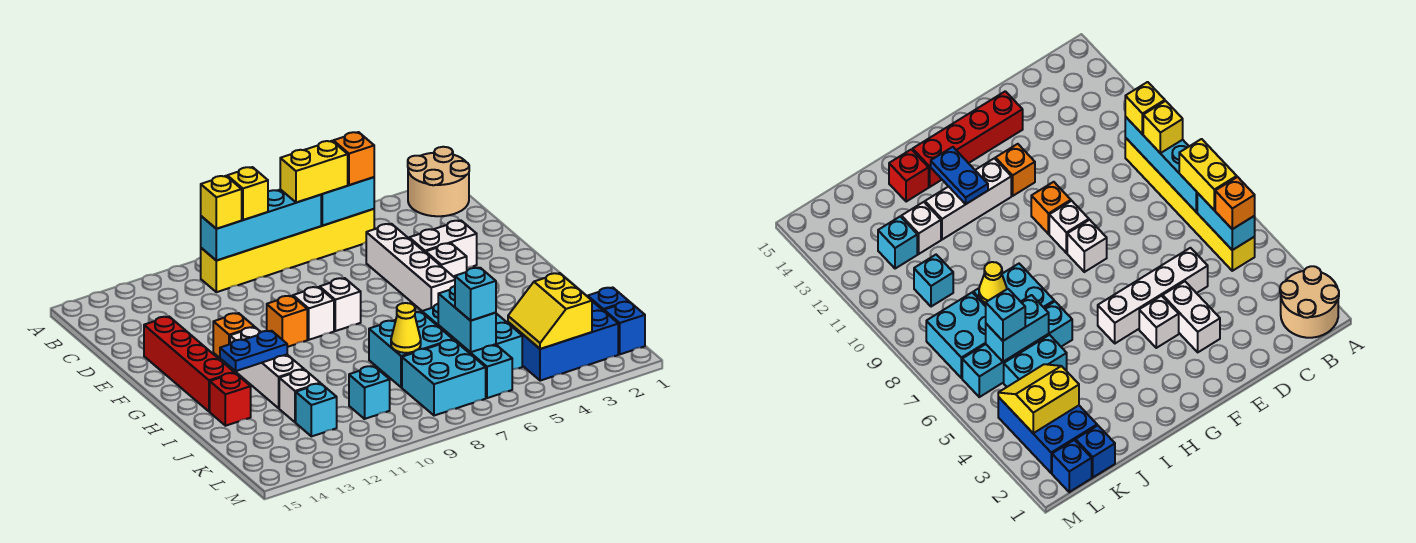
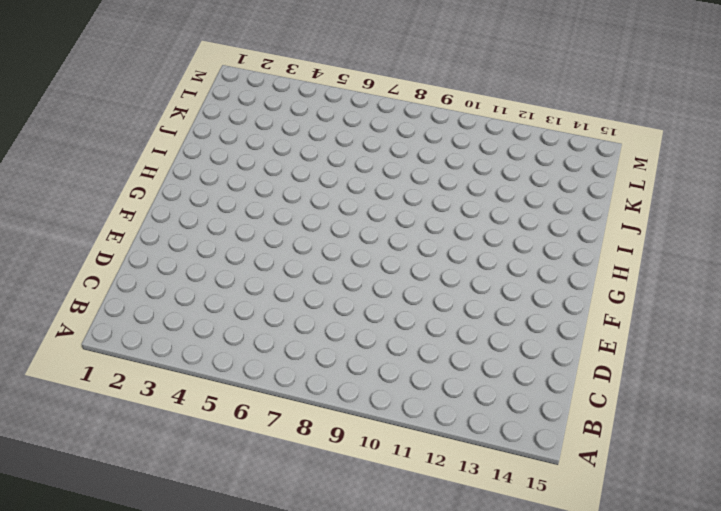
none -> tan round brick A1:B2 level 1
none -> yellow brick B5:B10 level 1
none -> white brick D5:G5 level 1
none -> white brick E3:E4 level 1

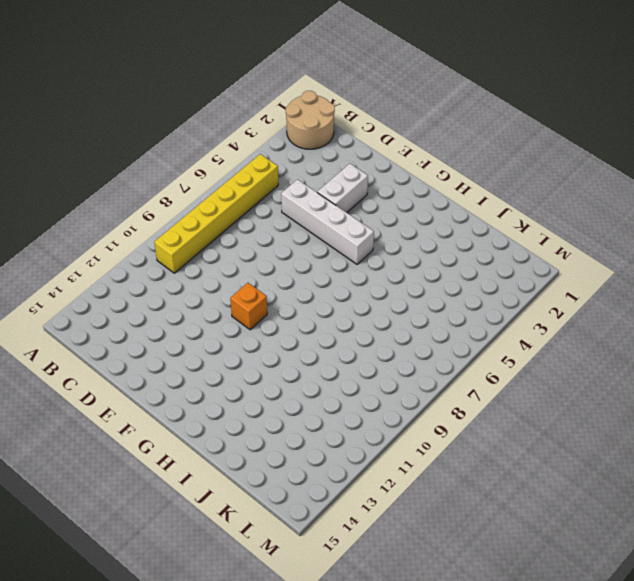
none -> red brick E14:H14 level 1
none -> white brick F4 level 1
none -> white brick F8 level 1
none -> white brick F9 level 1

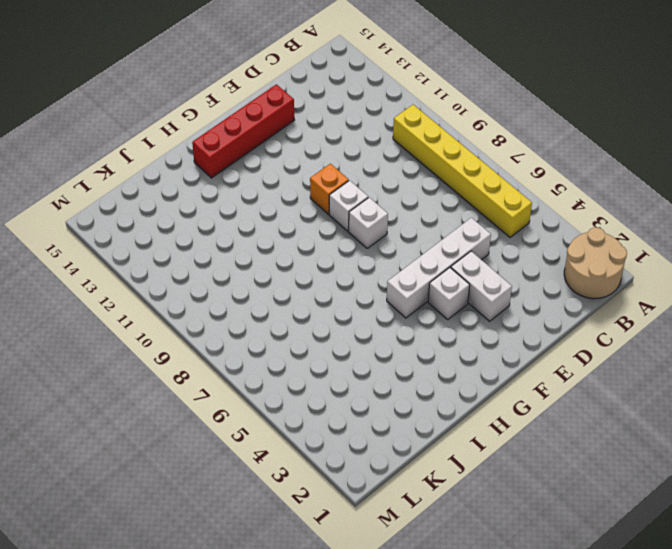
none -> orange brick F12 level 1
none -> white brick G12:I12 level 1
none -> cyan brick I6:L6 level 1
none -> cyan brick I7:J8 level 1

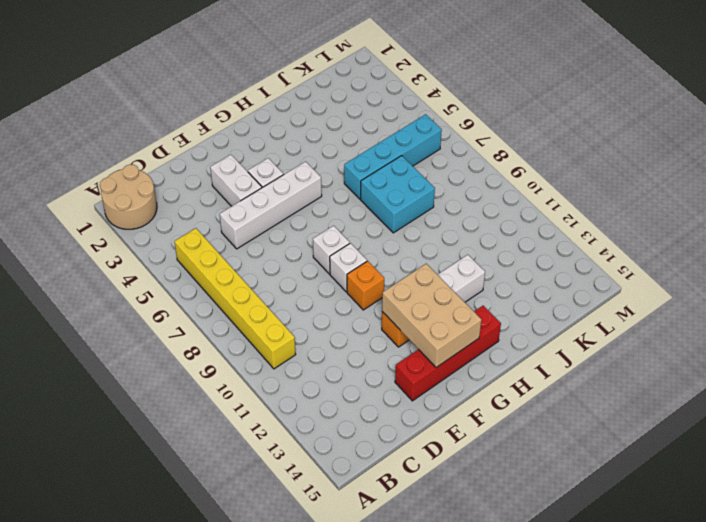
tan brick F12:G14 level 2 -> none
none -> red brick I14 level 1
none -> cyan brick J5:K5 level 1
none -> white brick J12 level 1
none -> blue brick K1 level 1

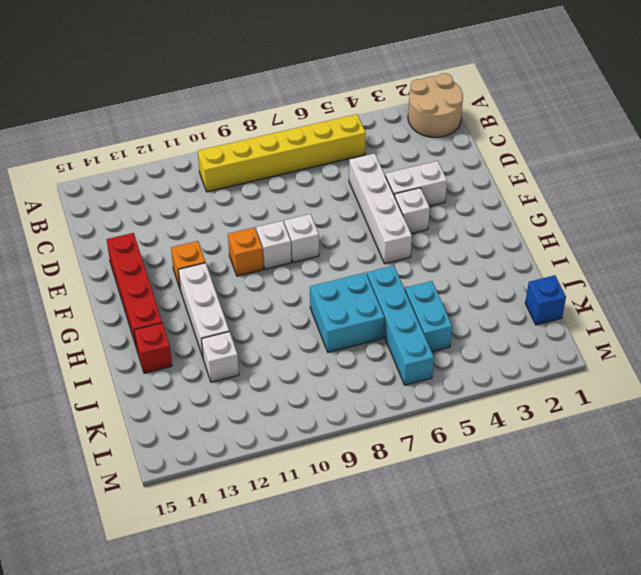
none -> blue brick K2:L4 level 1
none -> cyan brick K7:L8 level 1
none -> cyan brick K10 level 1
none -> cyan brick K12 level 1

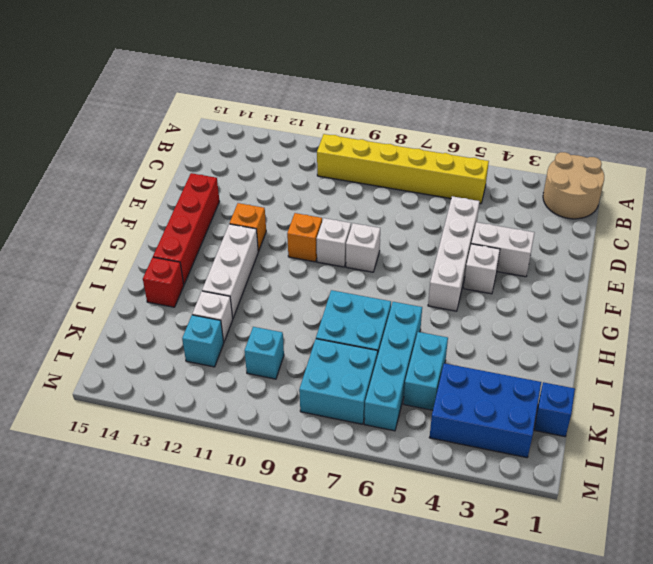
none -> blue brick L1 level 1
none -> cyan brick B5:B6 level 2
none -> cyan brick B7:B10 level 2
none -> blue plate H12:H13 level 2

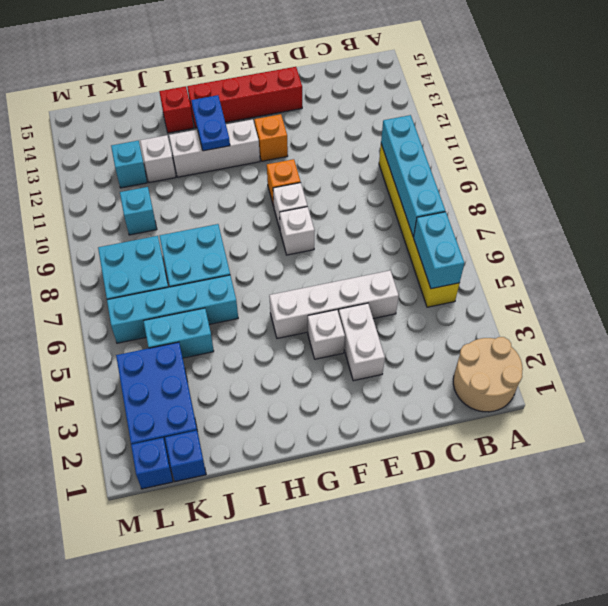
none -> cyan brick J6:K6 level 2
none -> yellow cone J8 level 2
none -> yellow slope K3:L4 level 2 top 3
none -> orange brick B5 level 3

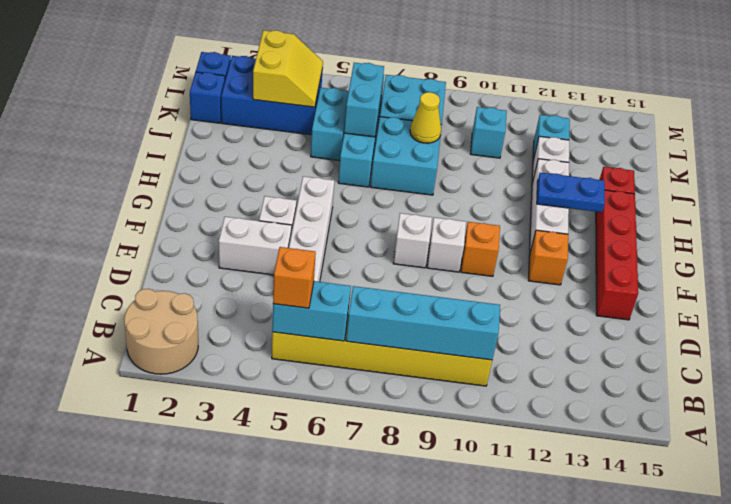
none -> yellow brick B6:B7 level 3
none -> yellow brick B9 level 3
none -> yellow brick B10 level 3
none -> cyan brick K6 level 3

